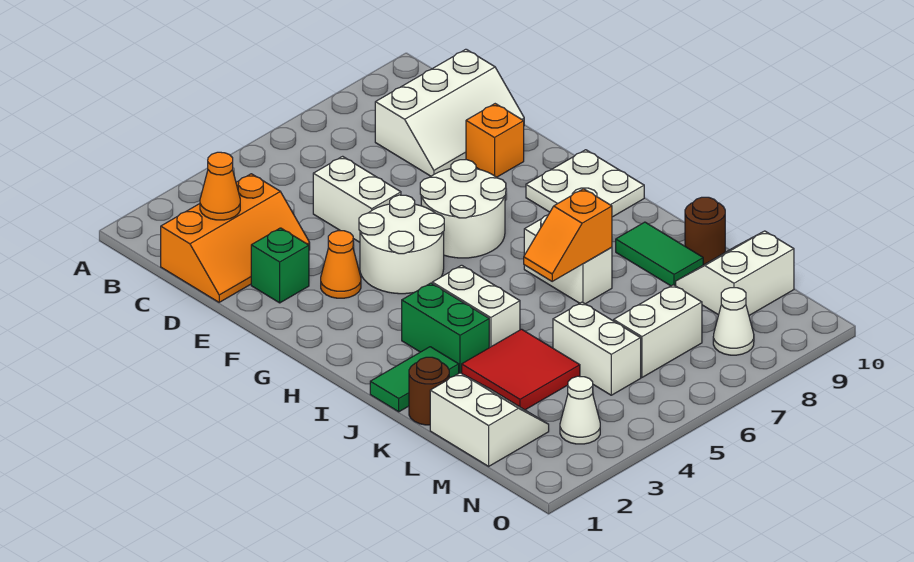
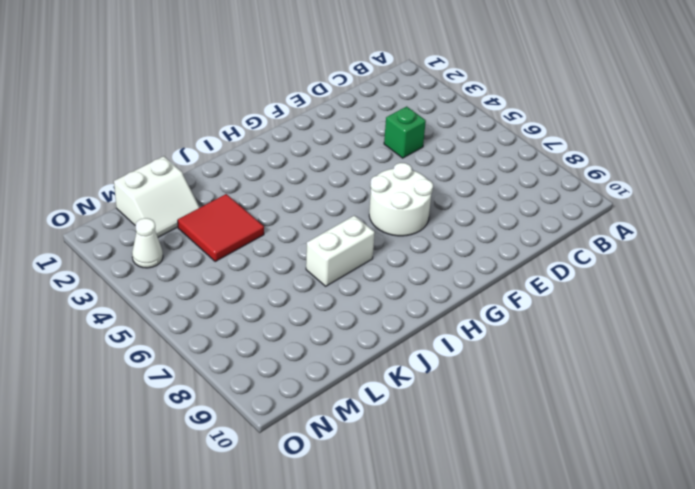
green brick D4 level 1 -> green brick E2 level 1
none -> orange slope C1:D3 level 1 top C
none -> white slope C8:D10 level 1 top C
none -> white brick D5:E5 level 1

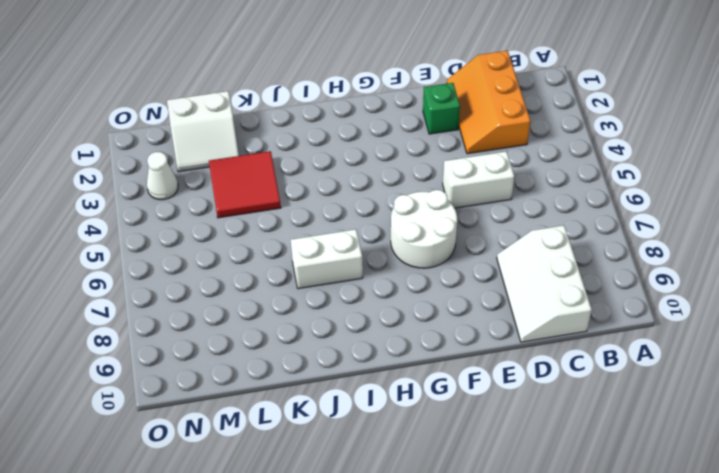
none -> orange brick E9 level 1
none -> orange cone F3 level 1
none -> white round brick F4:G5 level 1

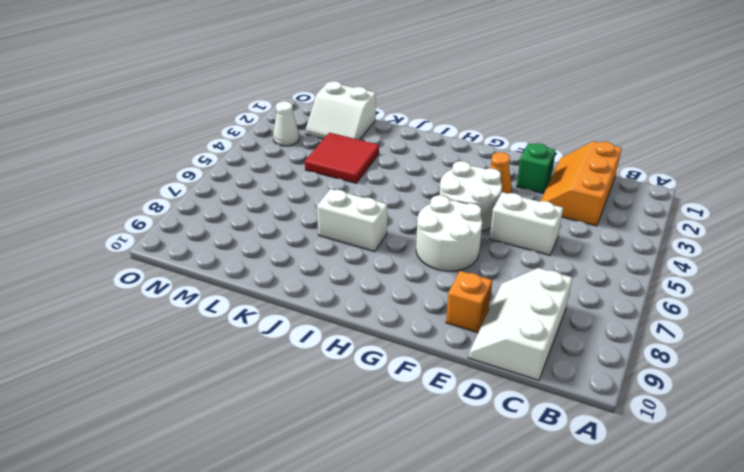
none -> white plate G9:H10 level 1
none -> green brick I3:J3 level 1
none -> white brick I4:J4 level 1

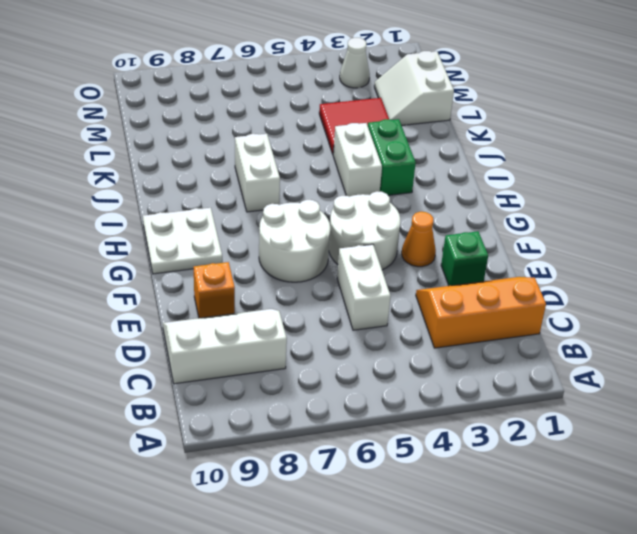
none -> green tile J1:J2 level 1
none -> green tile J9:K9 level 1
none -> brown round brick K1 level 1

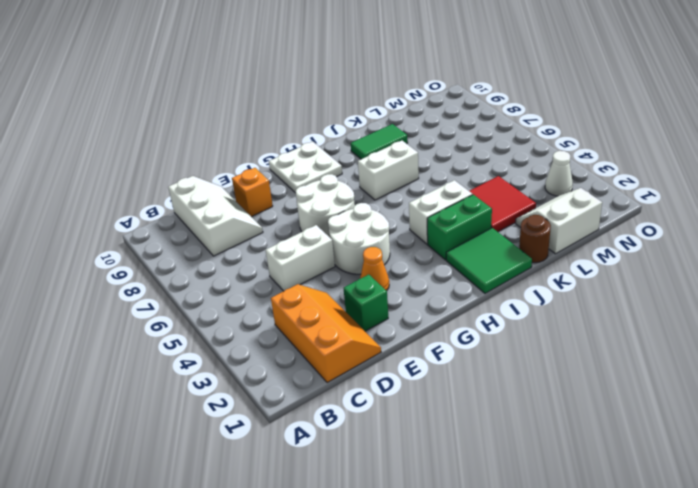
green tile I1:J2 level 1 -> green tile J1:J2 level 1
none -> brown round brick K10 level 1
none -> white brick L5:M5 level 1
none -> white slope L9:M10 level 1 top M

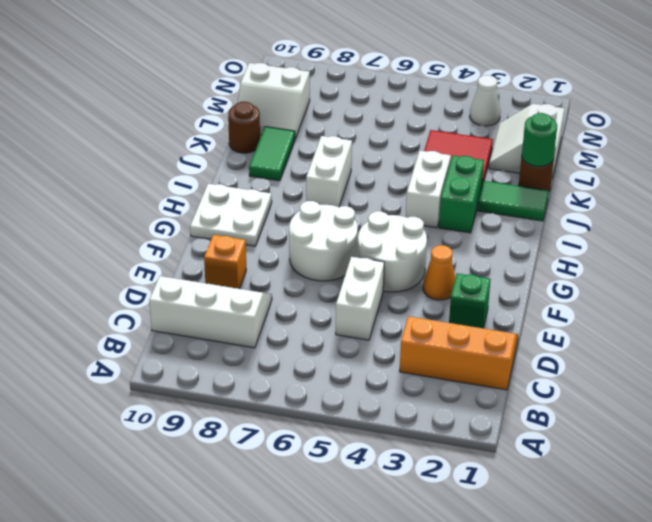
green round brick K1 level 2 -> none
none -> white brick L5:M5 level 1
none -> white brick M6:M7 level 1
none -> white cone N8 level 1

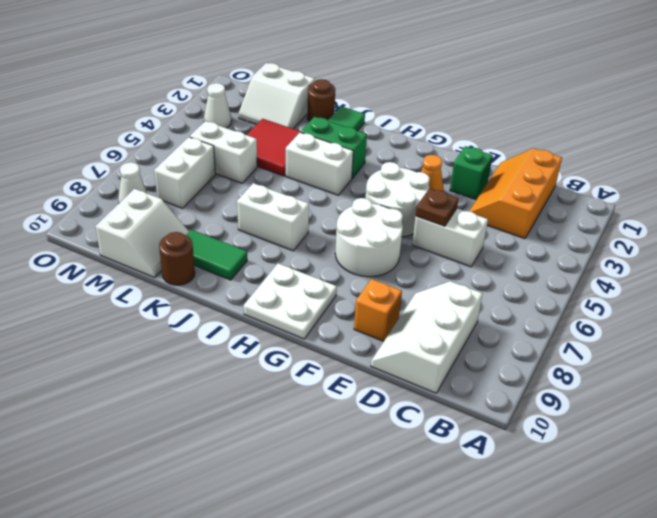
brown plate E5 level 2 -> none
none -> orange cone C2 level 2
none -> orange slope J6:J7 level 2 top 7

